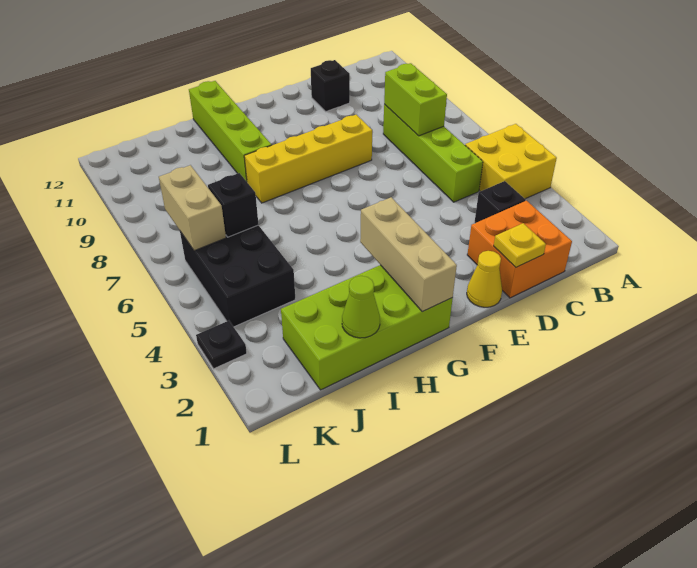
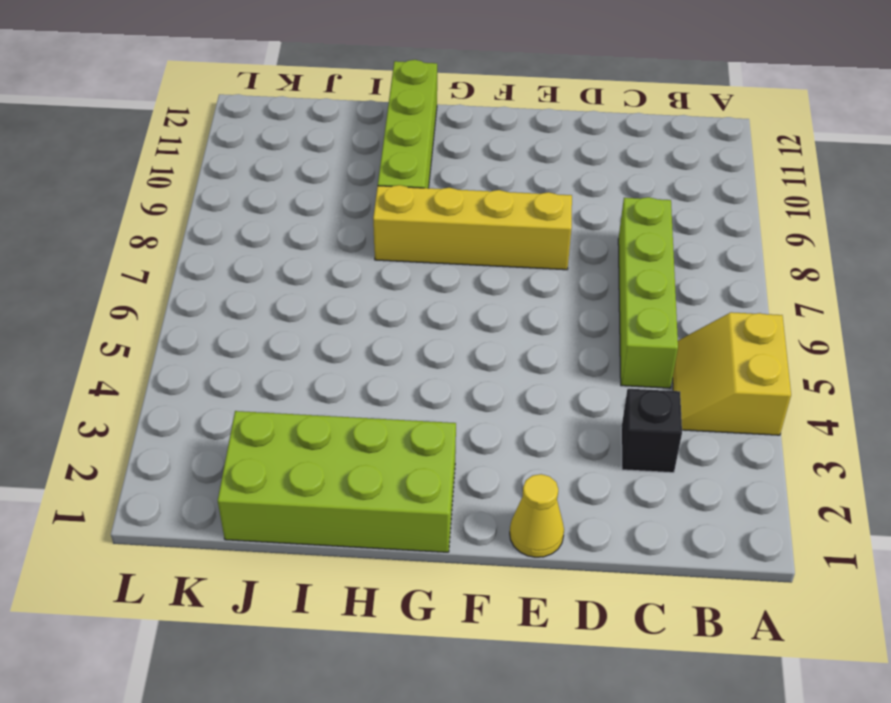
yellow slope A4:B5 level 1 top A -> yellow brick A4:B5 level 1
none -> orange brick C1:D2 level 1
none -> black brick D11 level 1
none -> black brick J4:K6 level 1

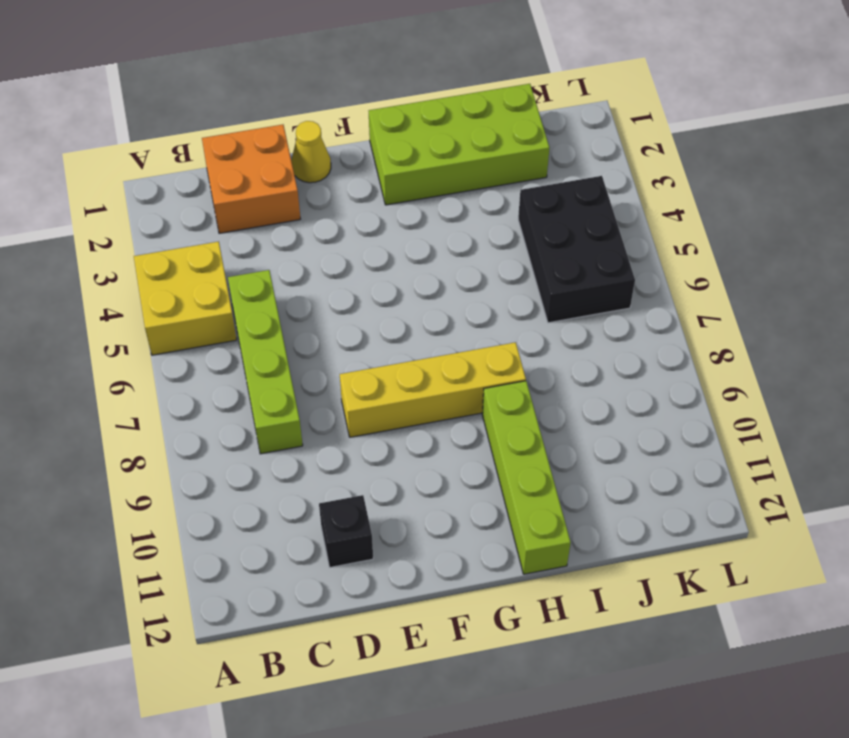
none -> black brick C3 level 1
none -> black plate L3 level 1
none -> lime brick C7:C8 level 2

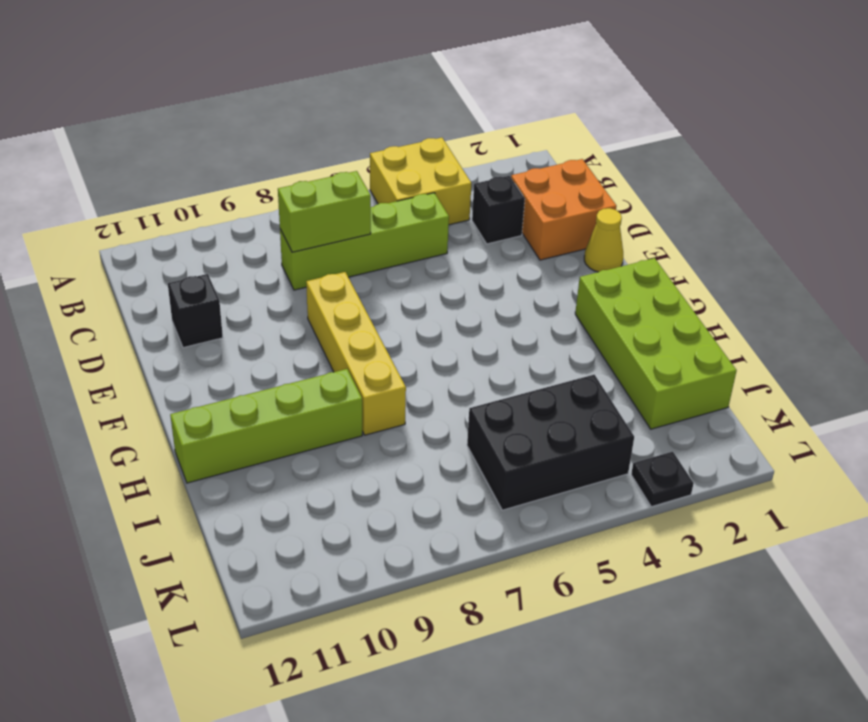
none -> yellow plate D1 level 2
none -> tan brick G1:G3 level 2
none -> lime cone I1 level 2

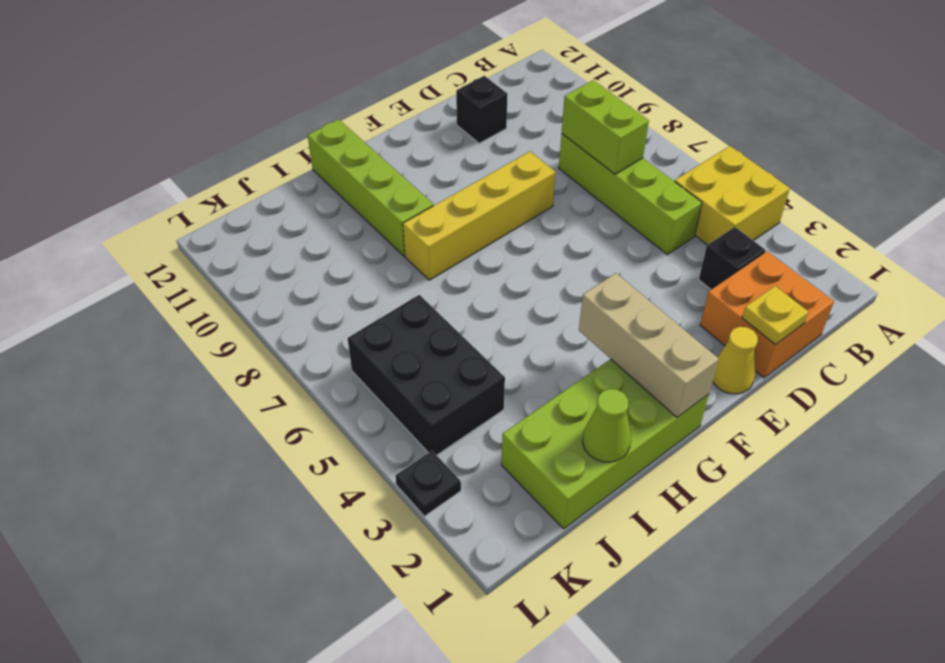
none -> black brick J6 level 2
none -> tan brick K6:K7 level 2

